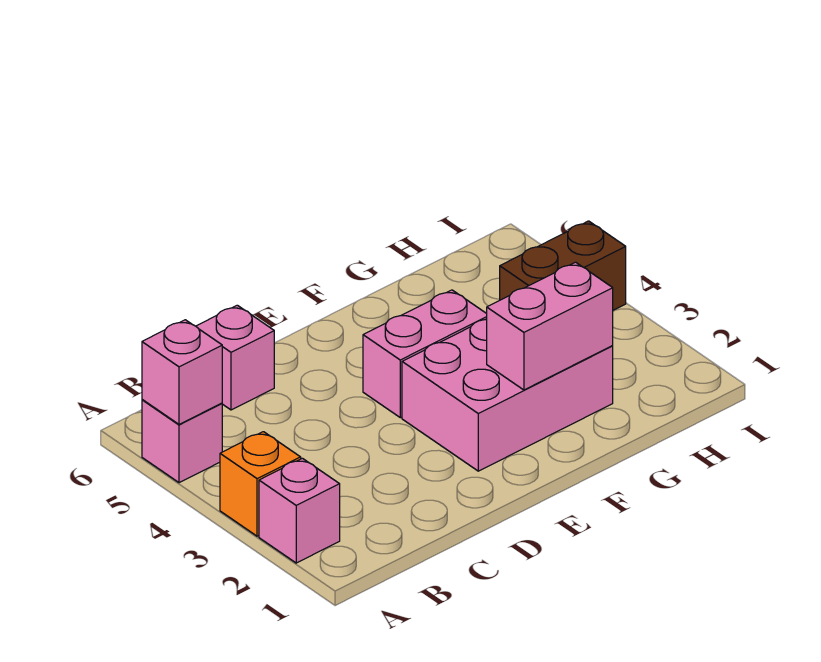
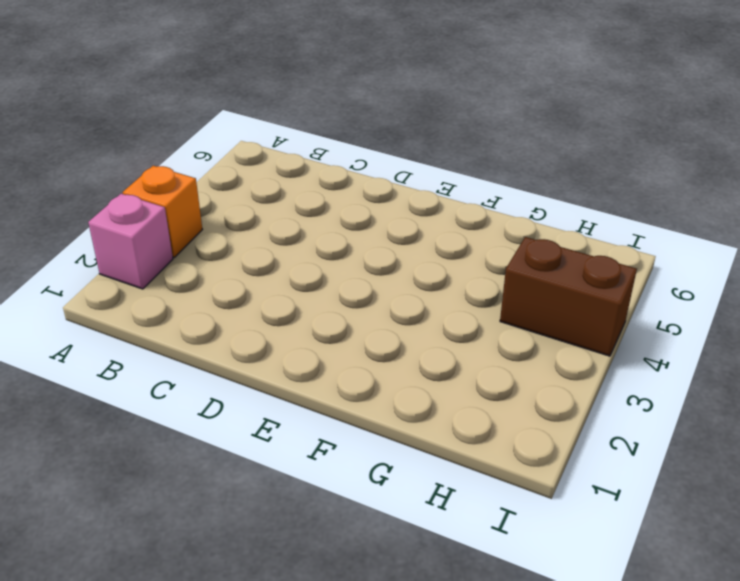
none -> pink brick A5 level 1
none -> pink brick C6 level 1

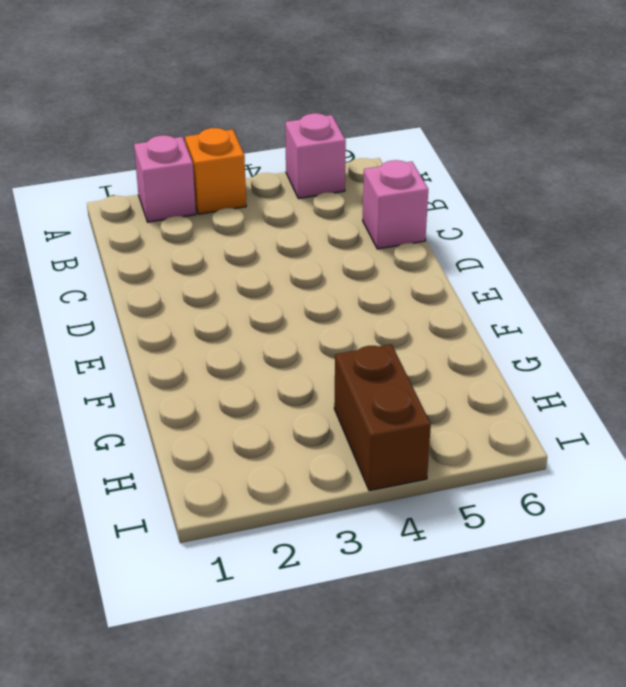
none -> pink brick E2:G3 level 1
none -> pink brick E4:F4 level 1

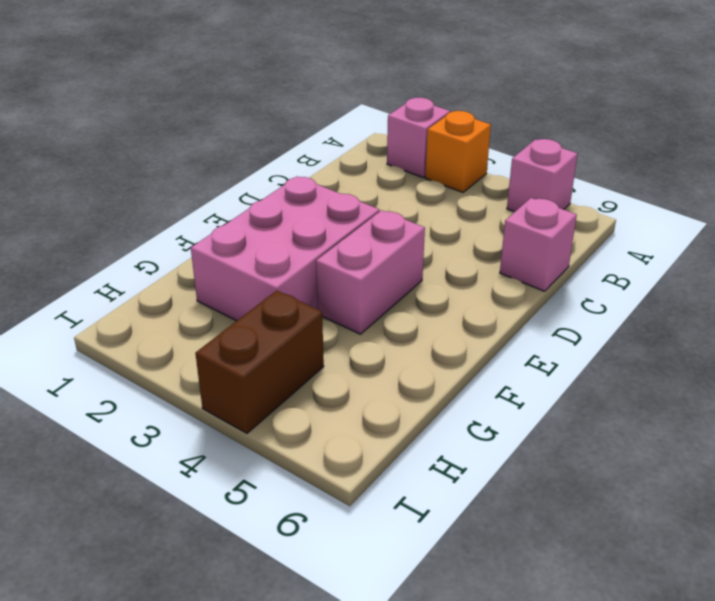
none -> pink brick A5 level 2
none -> pink brick F2:G2 level 2

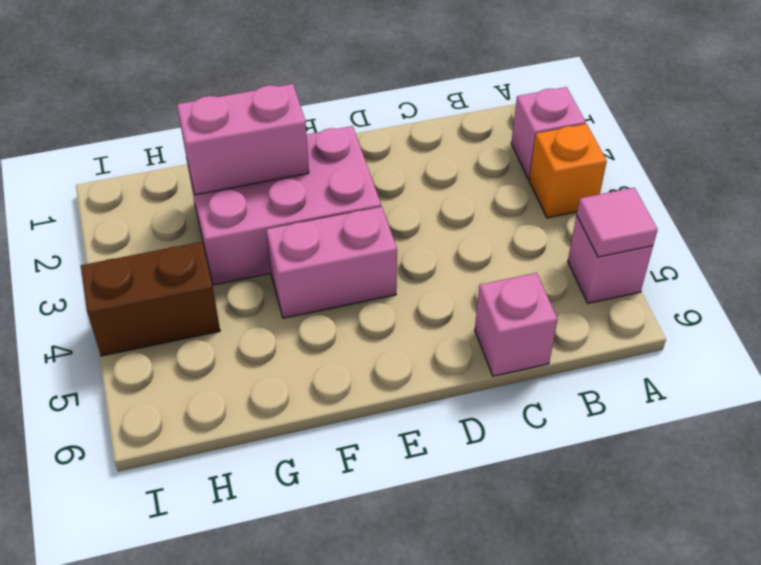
pink tile A5 level 2 -> pink brick A5 level 2

